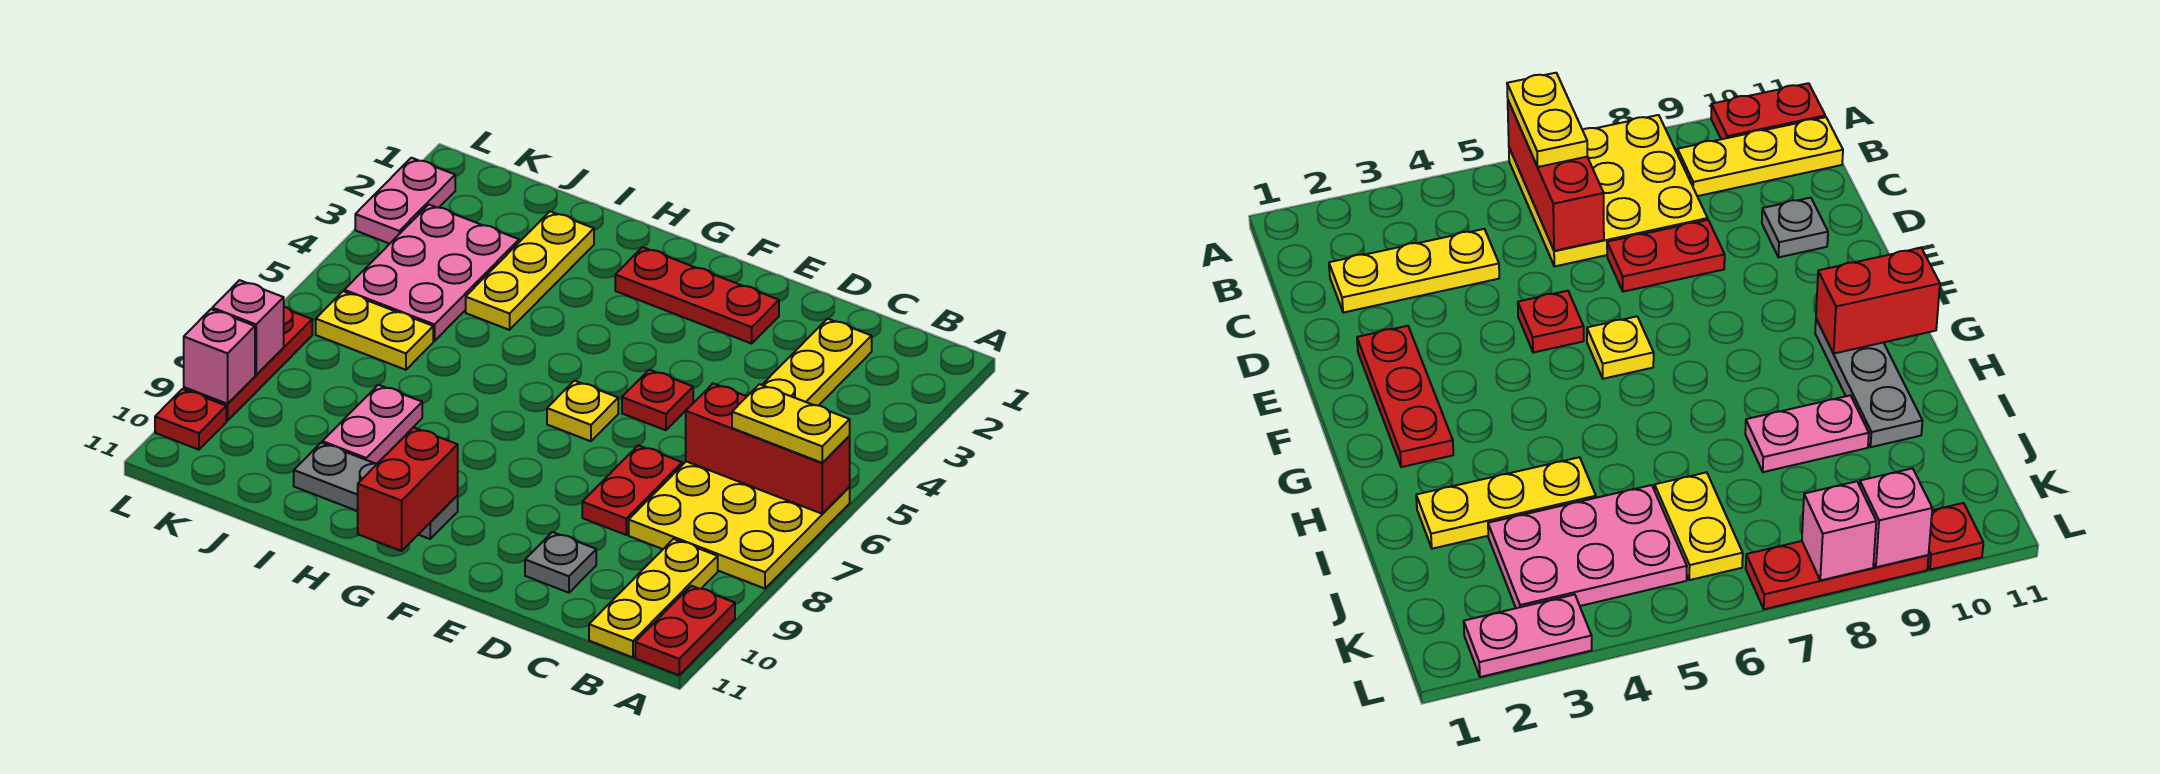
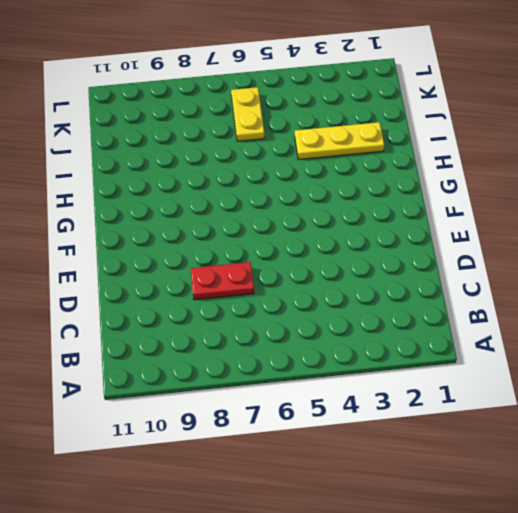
none -> yellow plate A6:C8 level 1
none -> red plate A10:A11 level 1
none -> yellow plate B9:B11 level 1

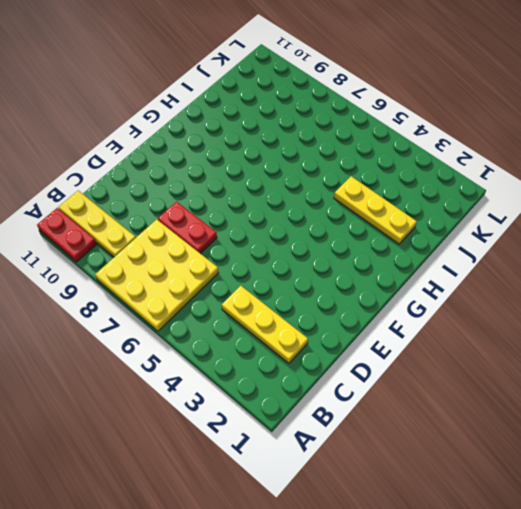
none -> grey plate D10 level 1
none -> red plate E2:G2 level 1
none -> red plate E5 level 1

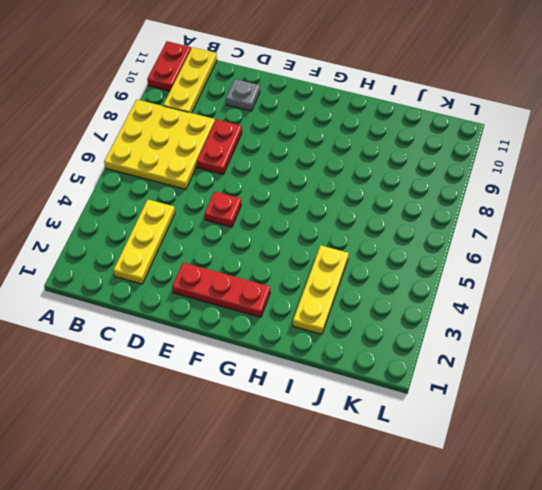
none -> yellow plate F6 level 1
none -> grey plate G10:I10 level 1
none -> pink plate I8:I9 level 1

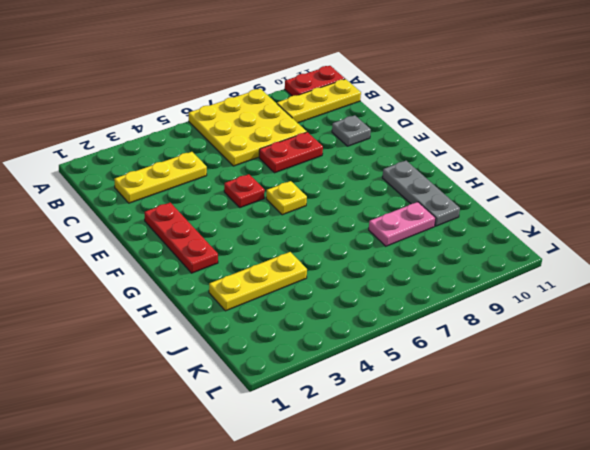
none -> pink plate J3:K5 level 1
none -> yellow plate J6:K6 level 1
none -> pink plate L2:L3 level 1

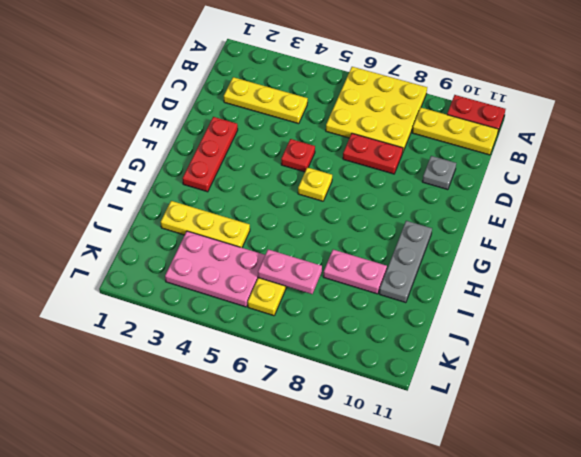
pink plate J6:J7 level 2 -> pink plate L2:L3 level 1
none -> red plate L7:L9 level 1
none -> red plate L10 level 1
none -> red brick A6:C6 level 2

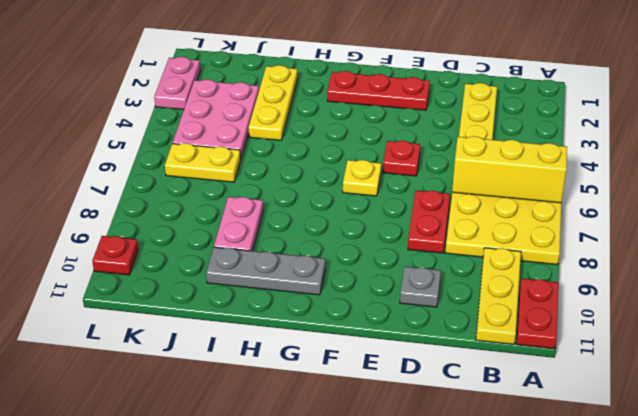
yellow brick A6:C6 level 2 -> red brick A6:C6 level 2
none -> red plate L7:L9 level 1
none -> red brick G10:G11 level 2
none -> pink brick L8 level 2

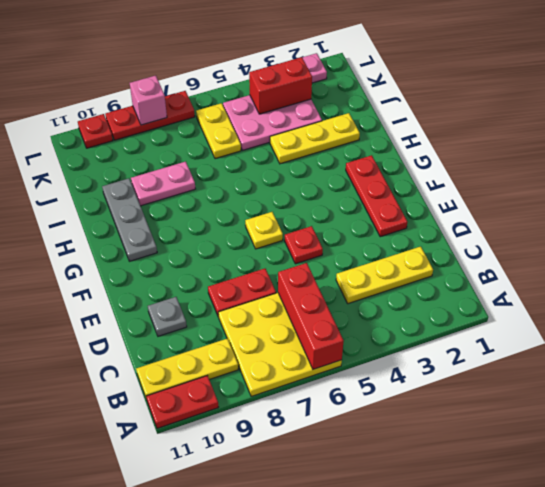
red brick K3:K4 level 2 -> red brick G10:G11 level 2
none -> pink brick L9 level 2
none -> yellow plate A6:B6 level 3

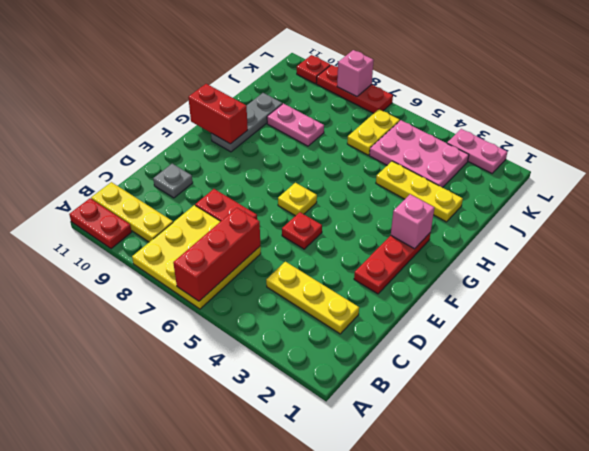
pink brick G2 level 2 -> pink brick L9 level 2
none -> yellow plate A6:B6 level 3

